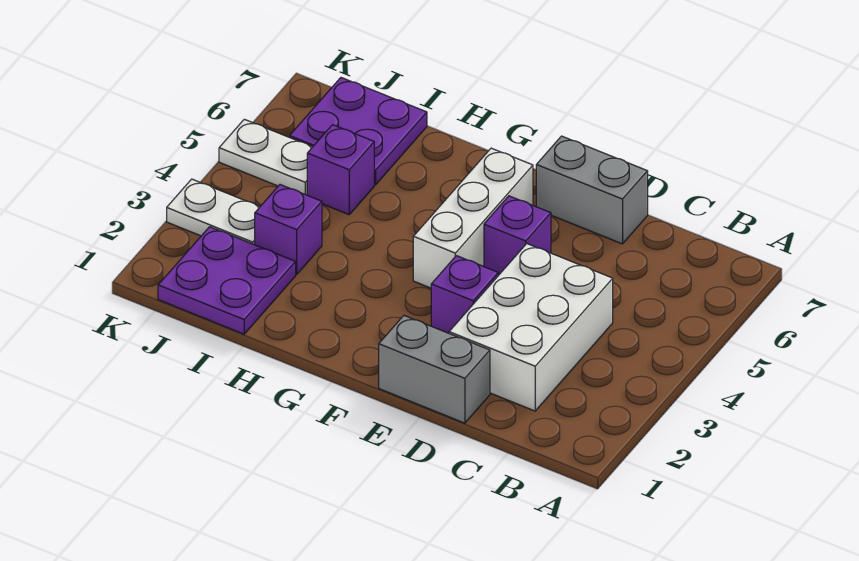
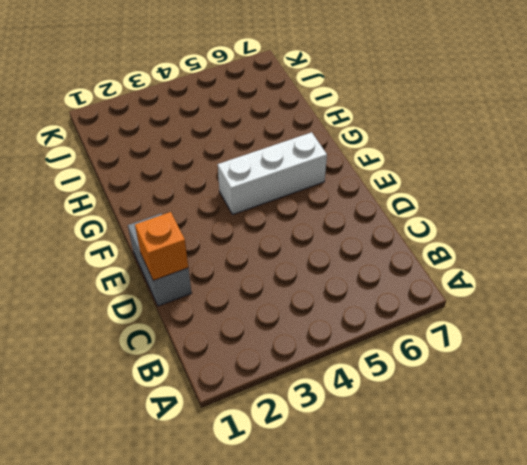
orange brick D1 level 2 -> none
none -> white brick C2:D4 level 1
none -> grey brick D7:E7 level 1
none -> purple brick E3 level 1

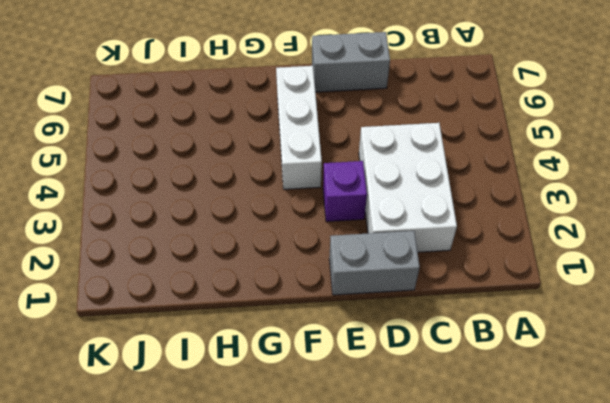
none -> purple brick E5 level 1
none -> purple plate I1:J2 level 1
none -> purple brick I3 level 1

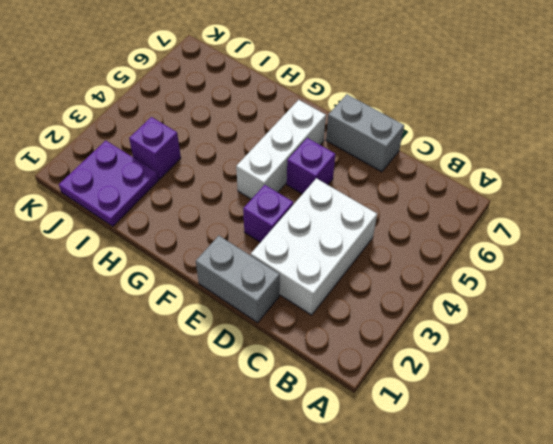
none -> purple brick I5 level 1
none -> purple plate I6:J7 level 1
none -> white plate J3:K3 level 1

